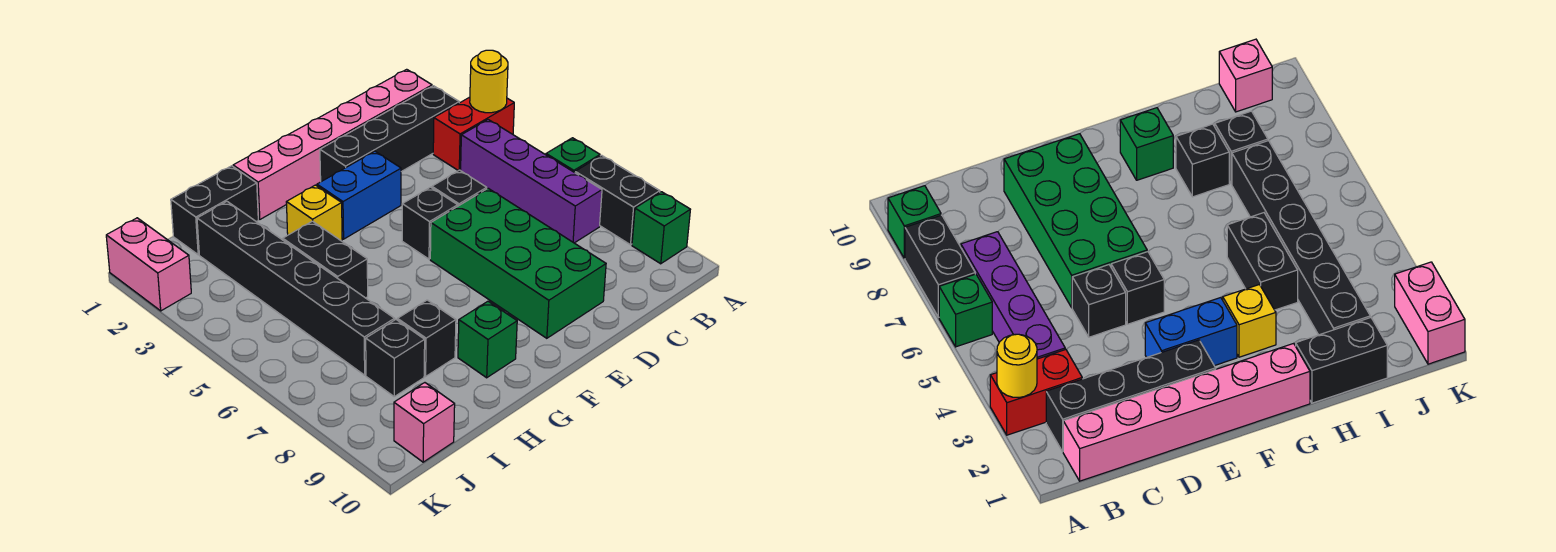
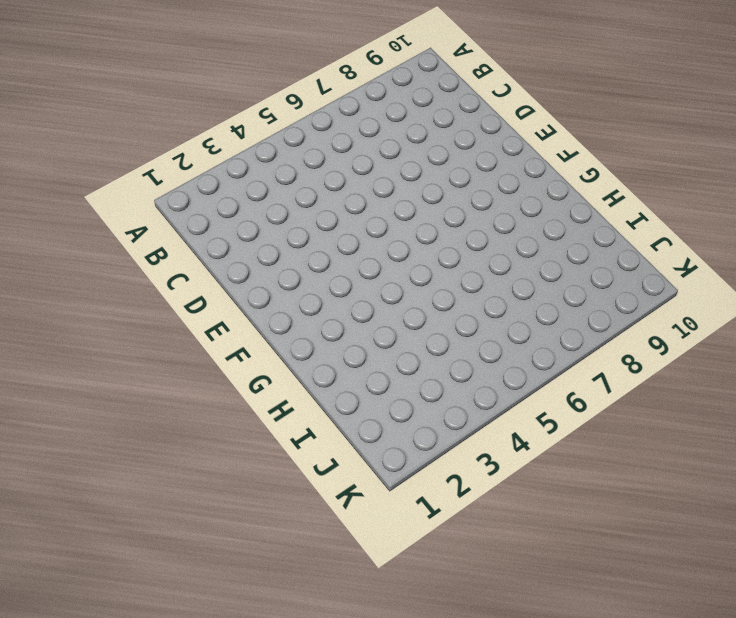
none -> red brick A3:B3 level 1
none -> green brick A6 level 1
none -> black brick A7:A8 level 1

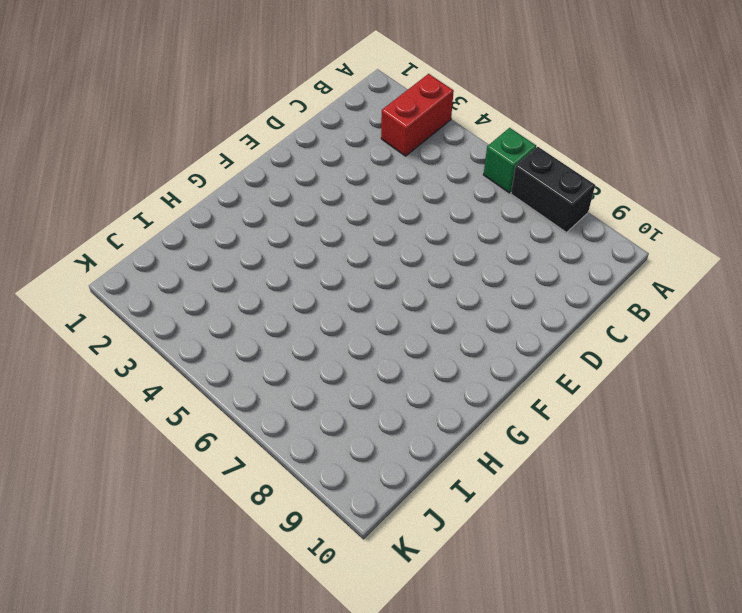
none -> green brick A9 level 1
none -> pink brick B1:G1 level 1
none -> black brick B2:E2 level 1

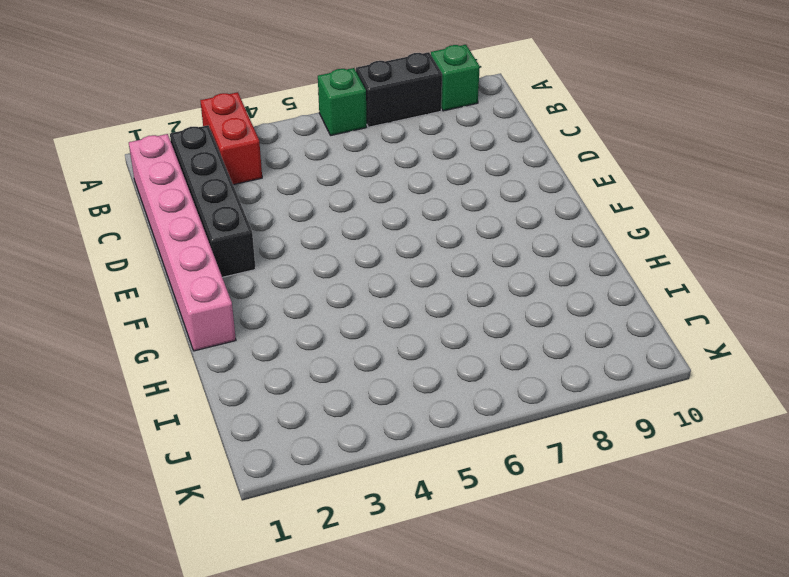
none -> purple brick B4:B7 level 1
none -> black brick D5 level 1
none -> green brick D6:E9 level 1

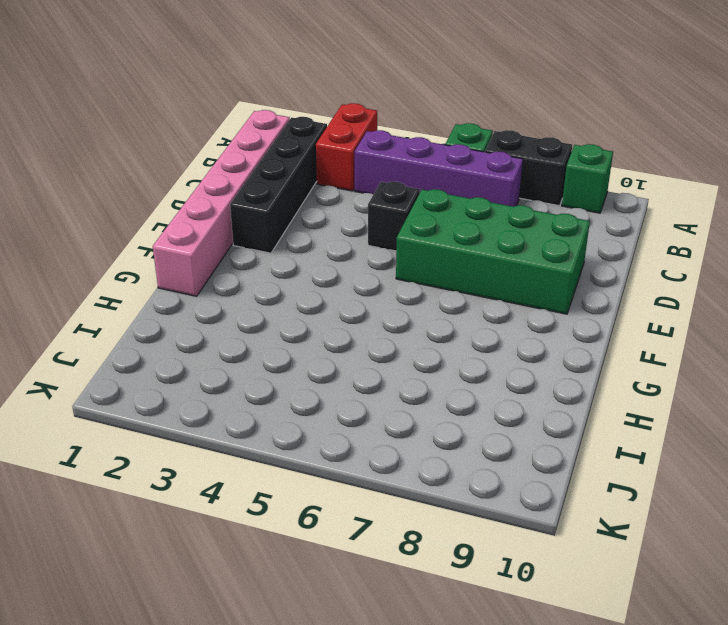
none -> blue brick E3:F3 level 1
none -> black brick E5 level 1
none -> yellow brick G3 level 1

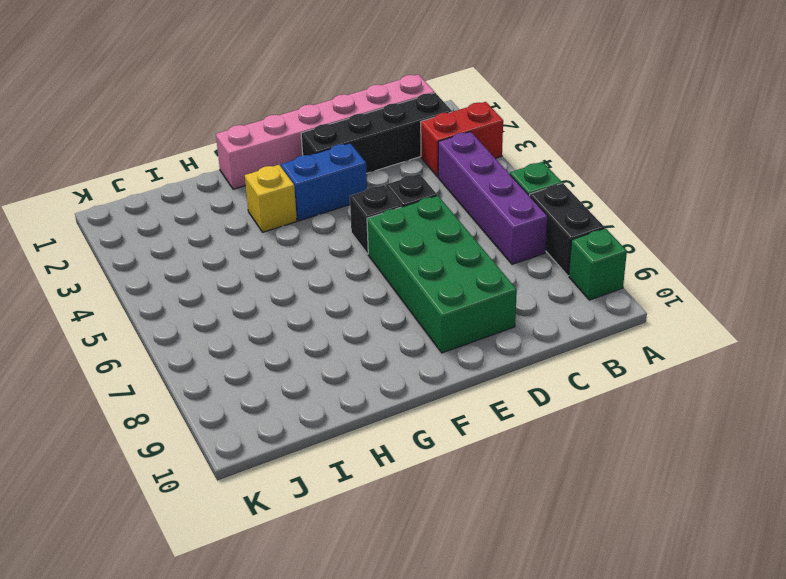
none -> green brick G9 level 1
none -> black brick H1:I1 level 1
none -> black brick H4:H5 level 1

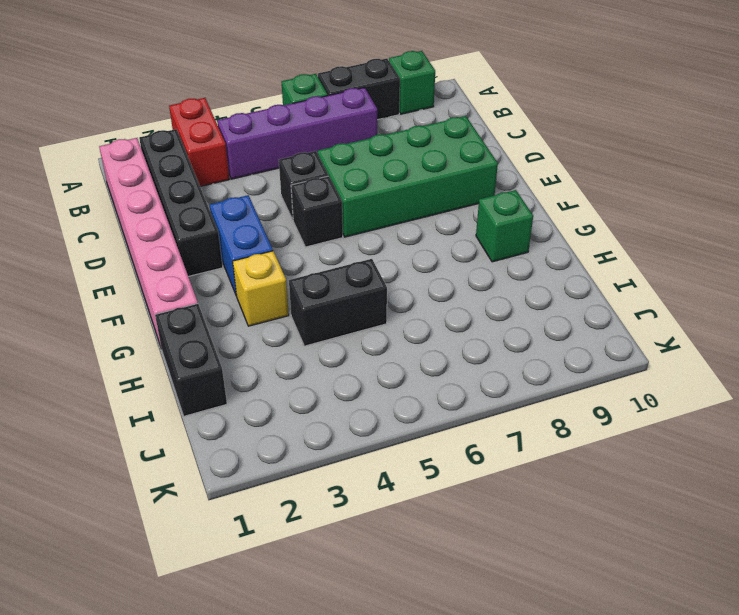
none -> black brick H8 level 1
none -> black brick I2:I7 level 1
none -> black brick I8 level 1

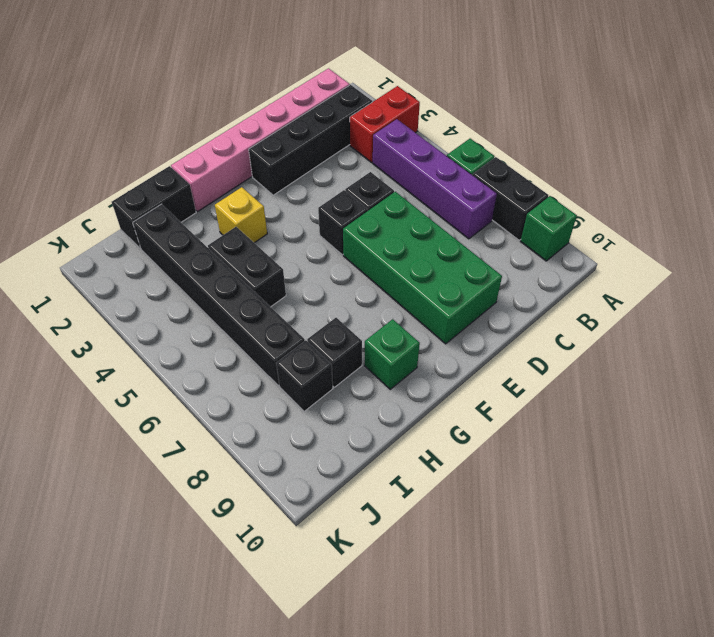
none -> blue brick E3:F3 level 1
none -> pink brick J10 level 1
none -> pink brick K1:K2 level 1

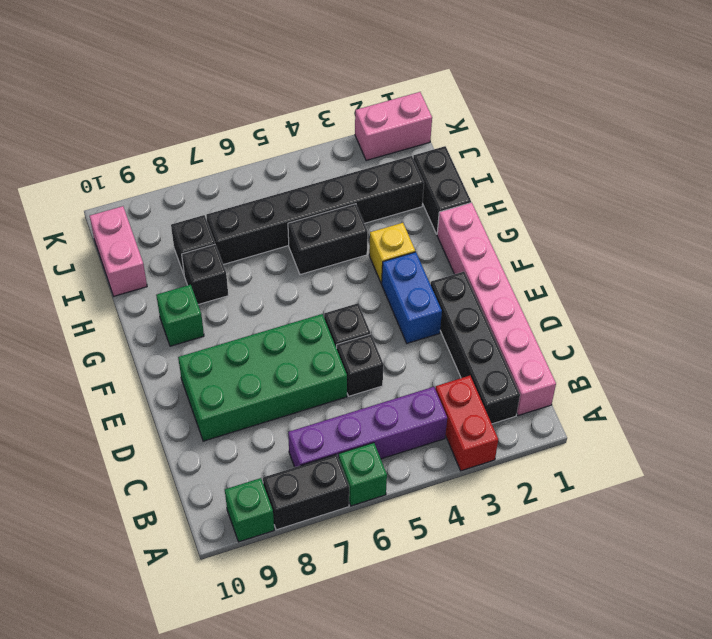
pink brick I10:J10 level 1 -> pink brick J10 level 1
none -> yellow round brick A3 level 2

